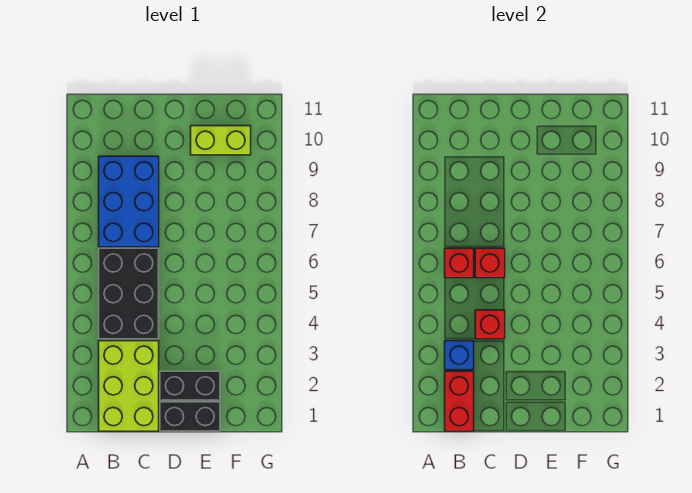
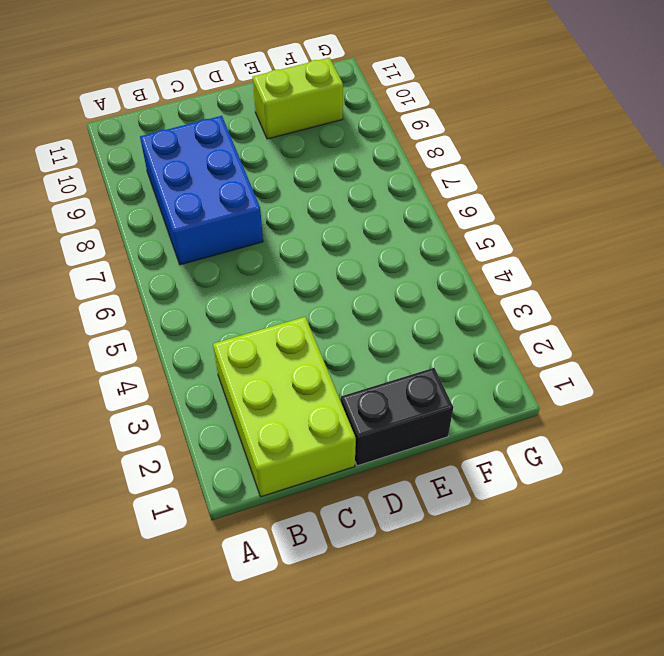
none -> black brick B4:C6 level 1
none -> black brick D2:E2 level 1

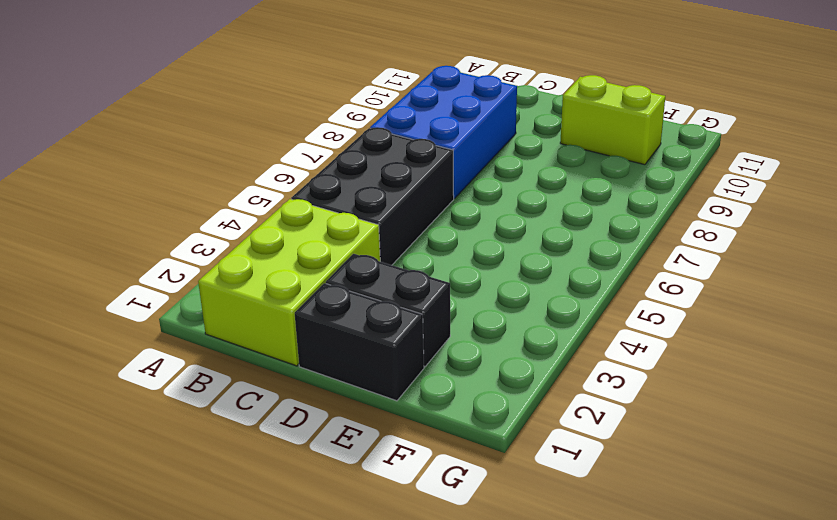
none -> red brick B1:B2 level 2
none -> blue brick B3 level 2

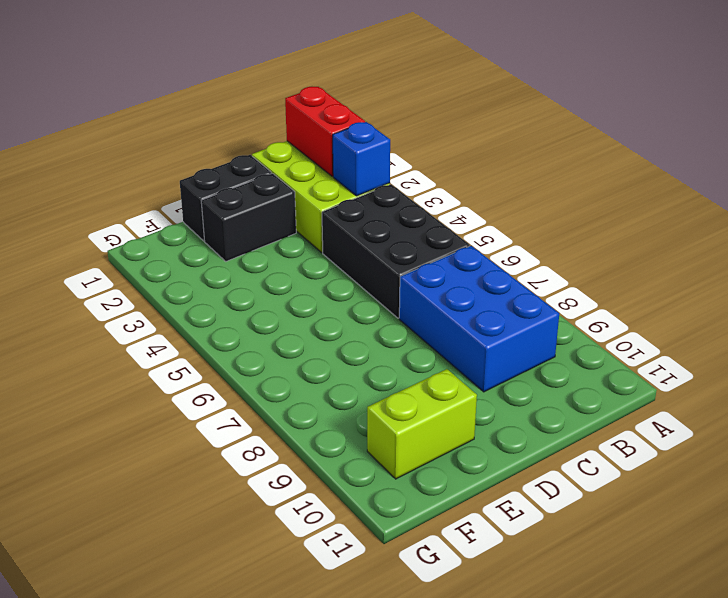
none -> red brick B6 level 2
none -> red brick C4 level 2

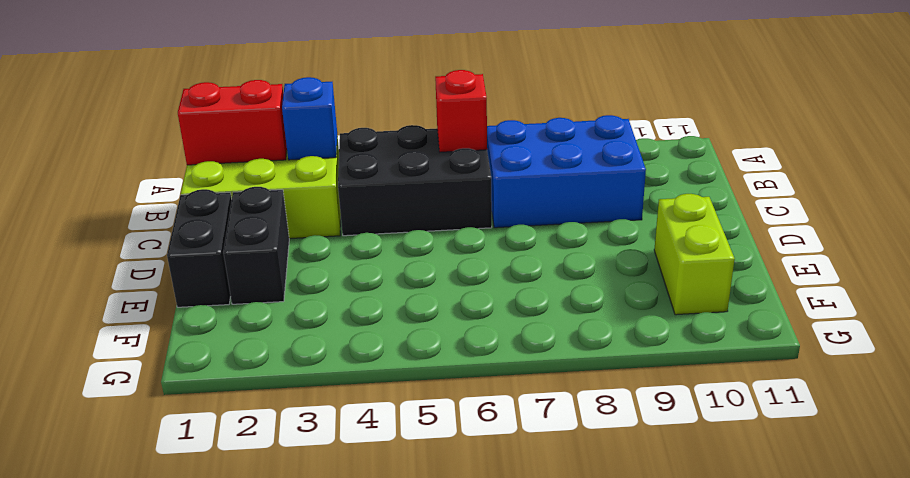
none -> red brick C4 level 2
none -> red brick C6 level 2

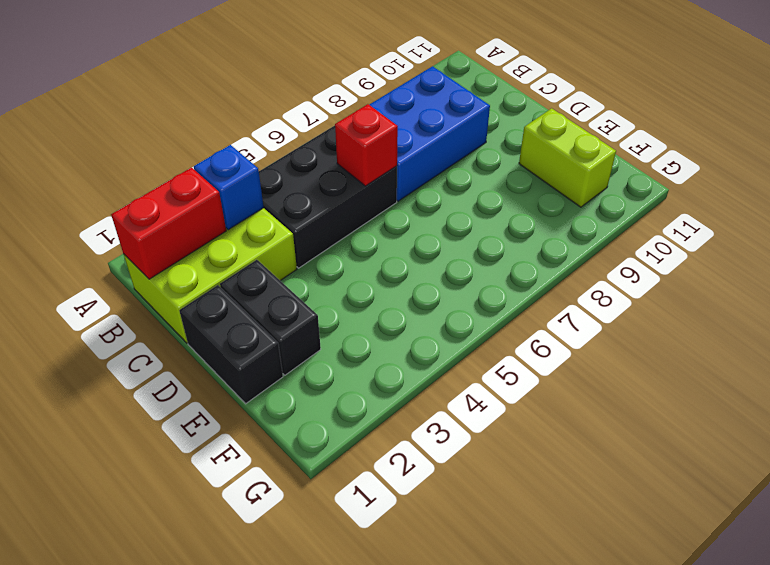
none -> red brick B6 level 2
none -> red brick C4 level 2

